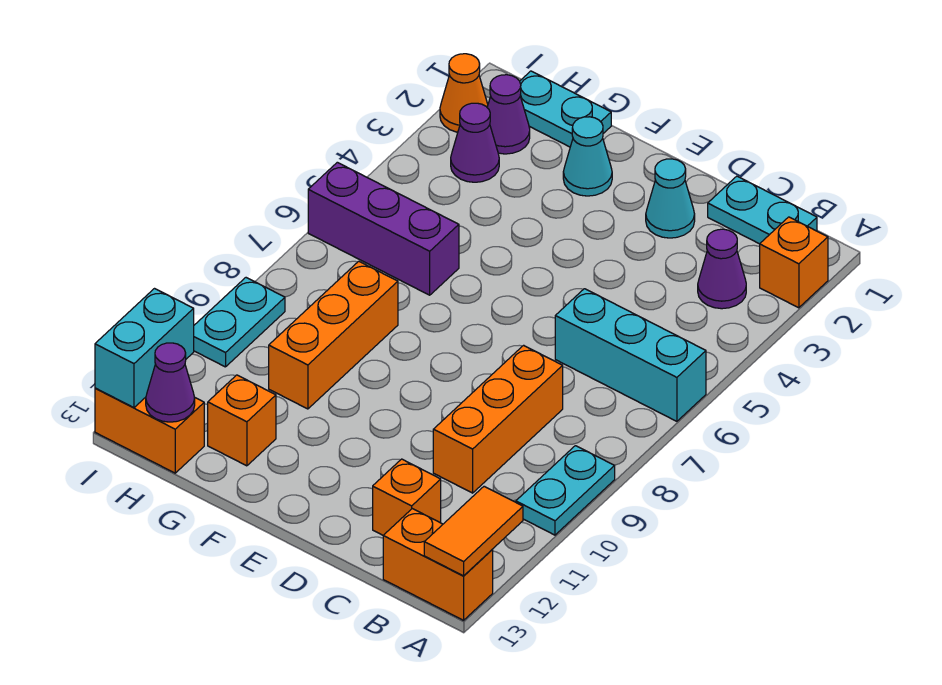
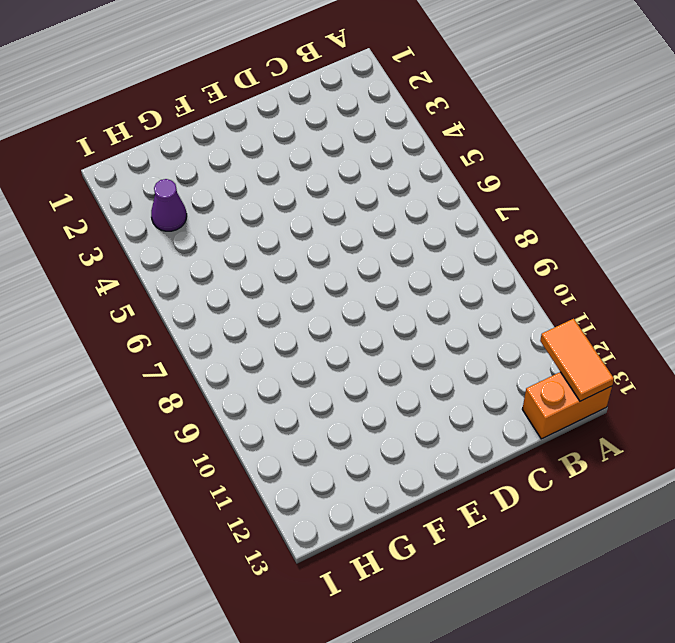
none -> orange brick A2 level 1
none -> cyan brick A6:C6 level 1
none -> cyan plate A9:A10 level 1

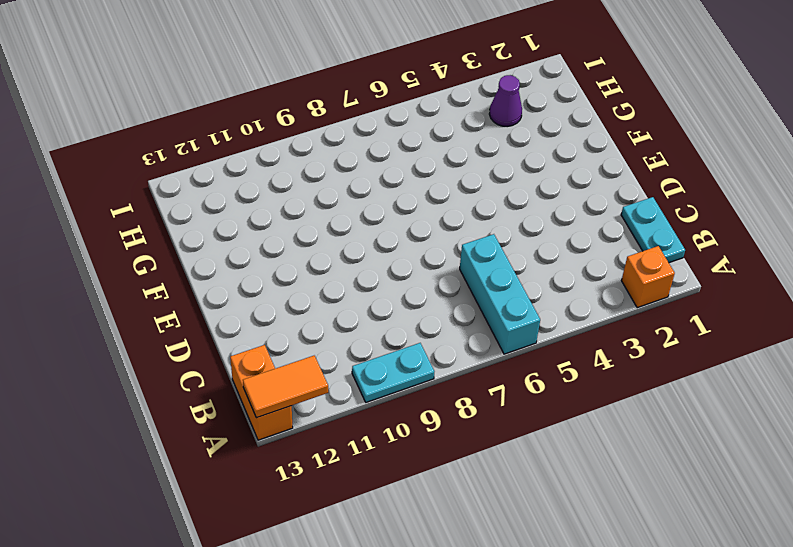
none -> purple cone B3 level 1
none -> orange brick C8:C10 level 1
none -> orange brick C12 level 1

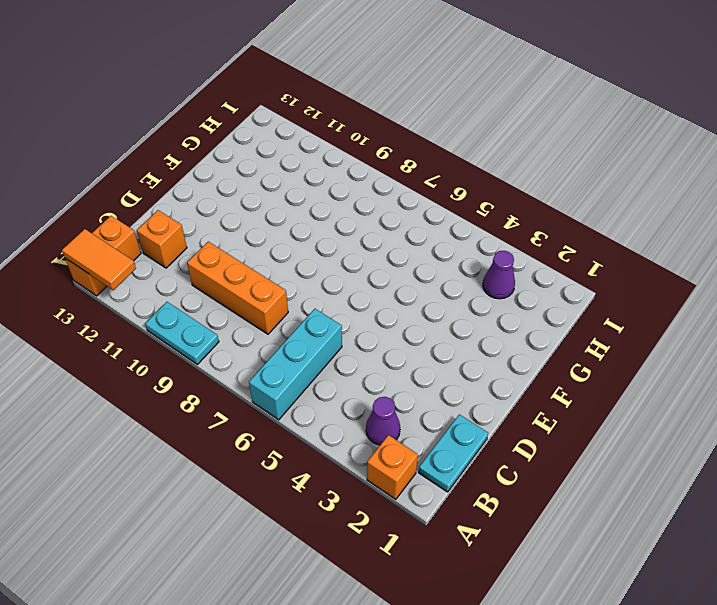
none -> cyan cone D2 level 1
none -> cyan cone F2 level 1
none -> cyan plate G1:H1 level 1

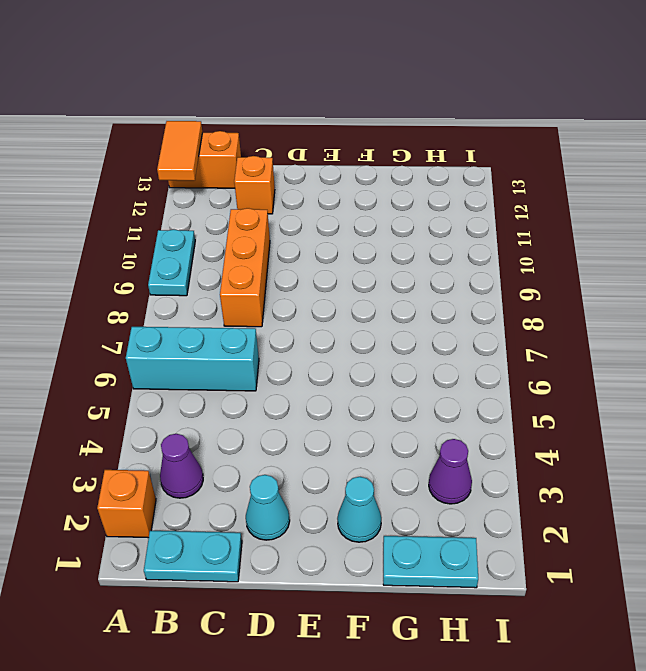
none -> purple brick G6:I6 level 1
none -> orange brick G8:G10 level 1
none -> orange brick G12 level 1

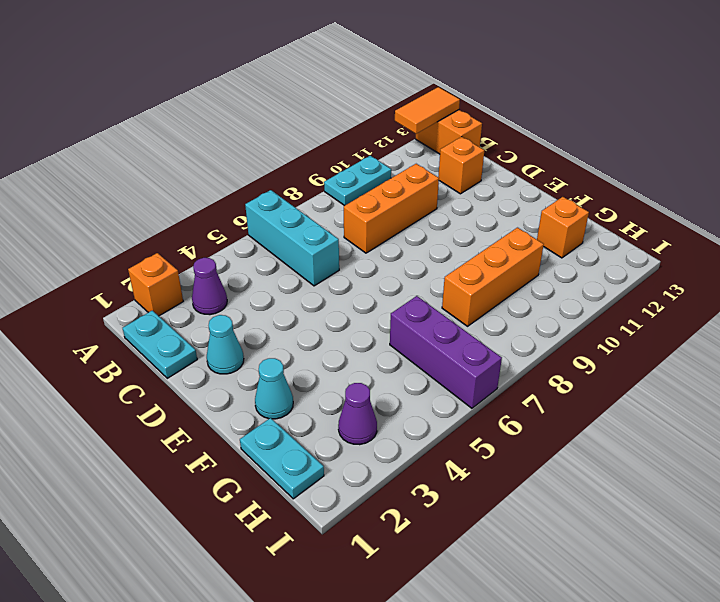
none -> purple cone H2 level 1
none -> orange brick H13:I13 level 1
none -> orange cone I2 level 1

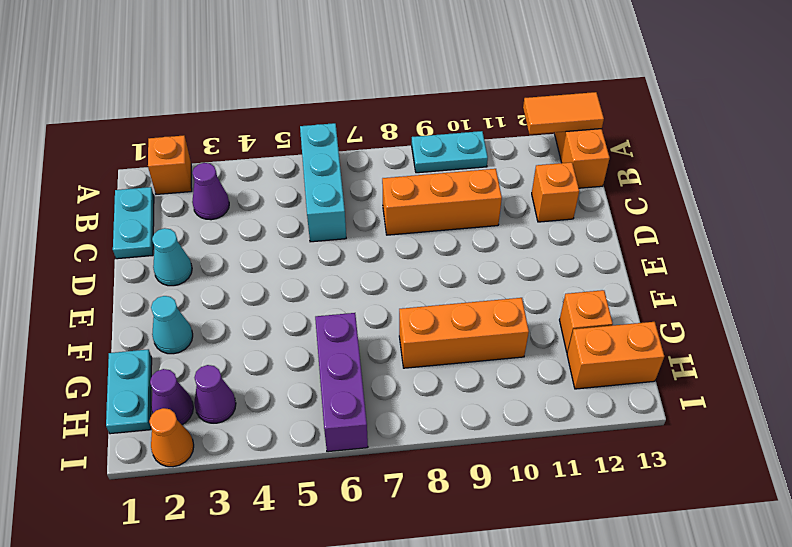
orange brick H12:H13 level 1 -> orange brick H13:I13 level 1
none -> cyan plate I9:I10 level 1
none -> purple cone H13 level 2
none -> cyan brick I12:I13 level 2

